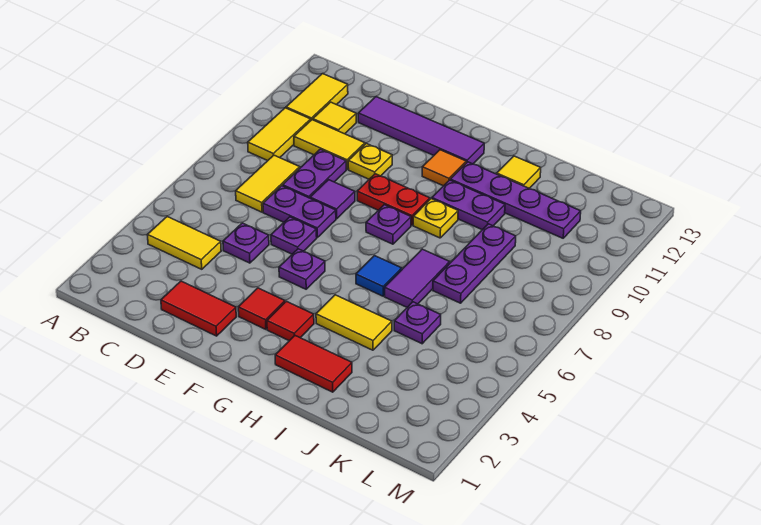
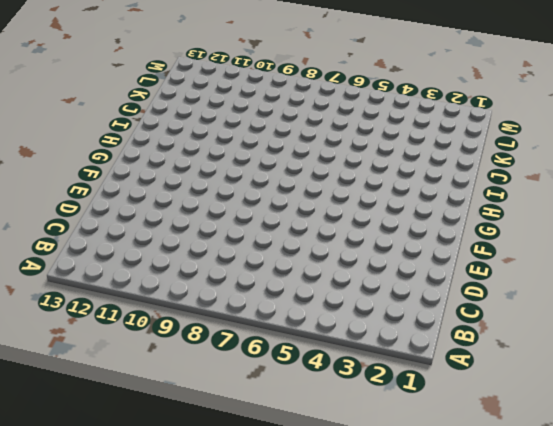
none -> yellow tile B4:C4 level 1
none -> yellow tile B9:B10 level 1
none -> yellow tile B11:B12 level 1
none -> yellow tile C7:C8 level 1

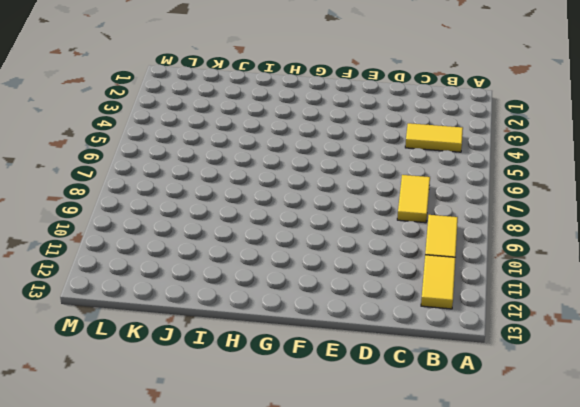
none -> yellow tile C10:D10 level 1
none -> yellow tile C11 level 1
none -> red tile D2:E2 level 1
none -> purple plate D5 level 1

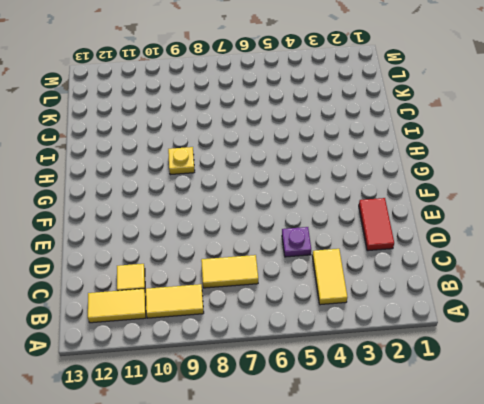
none -> yellow tile C10:D10 level 1
none -> purple plate D7:E7 level 1
none -> purple plate D8:D9 level 1
none -> purple tile D12:G12 level 1

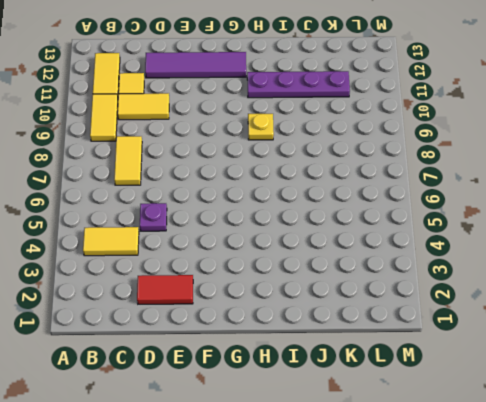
none -> purple plate D7:E7 level 1
none -> purple plate D8:D9 level 1
none -> purple plate E6 level 1
none -> purple tile E8 level 1

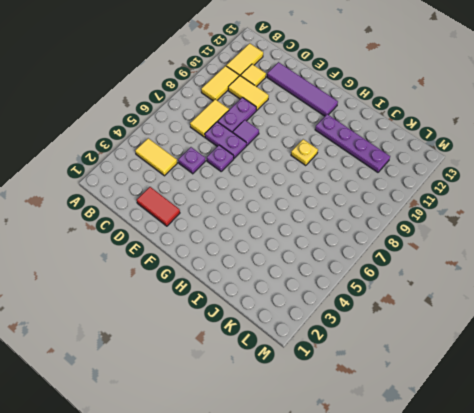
none -> yellow plate E10 level 1
none -> red tile F3 level 1
none -> purple plate F5 level 1
none -> red plate F9:G9 level 1

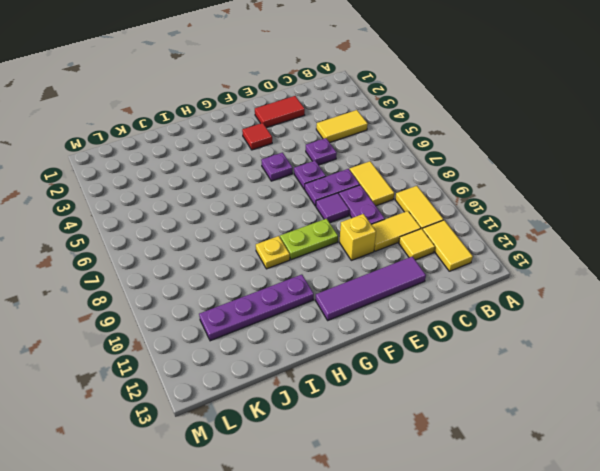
yellow brick E10 level 1 -> yellow plate E10 level 1
lime plate F9:G9 level 1 -> red plate F9:G9 level 1
none -> red tile G3 level 1
none -> purple plate G8 level 1
none -> orange tile G11 level 1
none -> red tile H2:I2 level 1

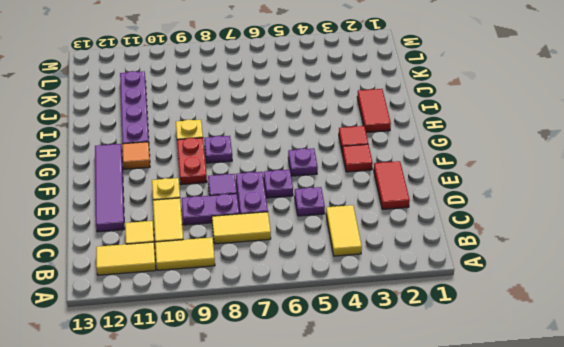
none -> yellow tile H4:I4 level 1
none -> blue tile H6 level 1
none -> purple plate H10:I10 level 1
none -> purple tile I6:I7 level 1

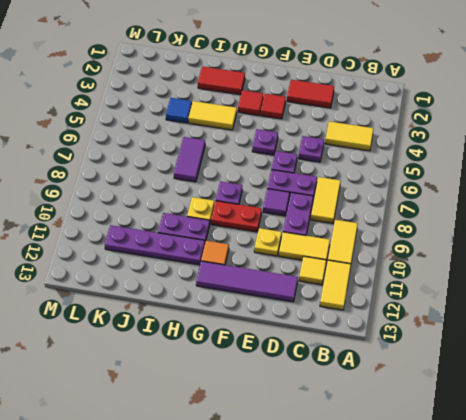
blue tile J4 level 1 -> blue tile H6 level 1
none -> yellow tile I12 level 1
none -> purple plate J5 level 1
none -> purple plate J7:J9 level 1

